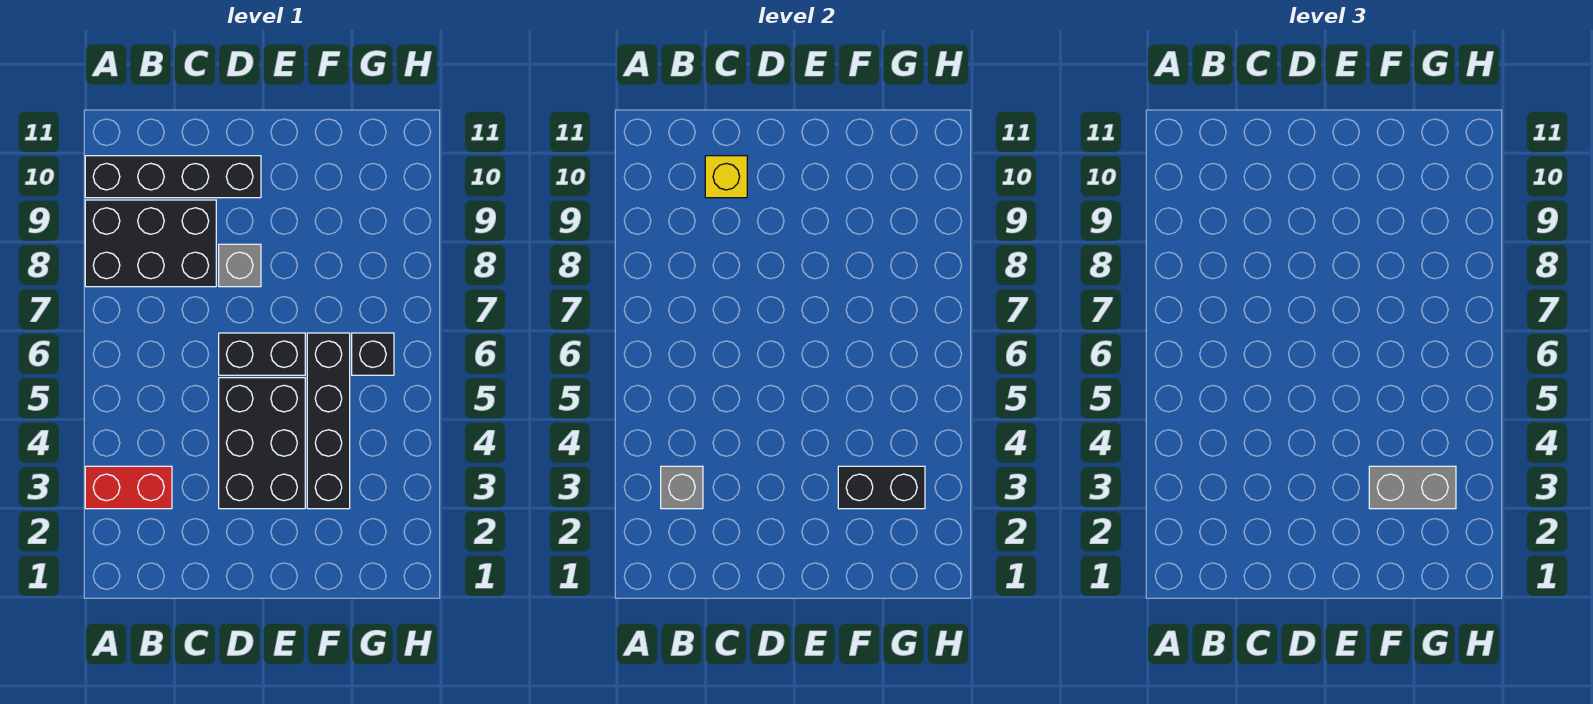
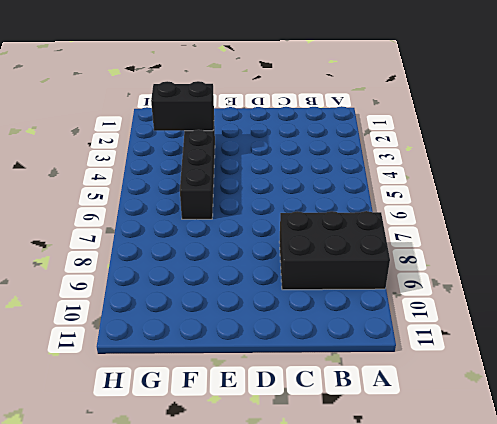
none -> red brick A3:B3 level 1
none -> black brick A10:D10 level 1
none -> black brick D3:E5 level 1

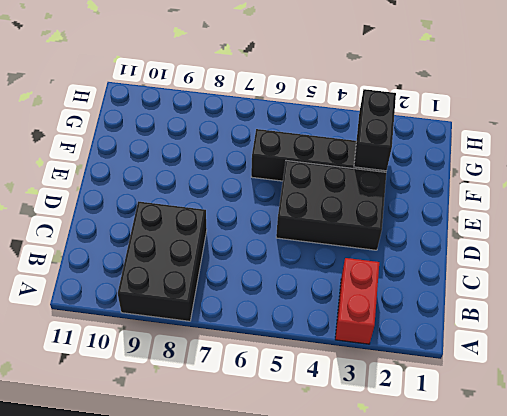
none -> black brick A10:D10 level 1
none -> black brick D6:E6 level 1
none -> grey brick D8 level 1

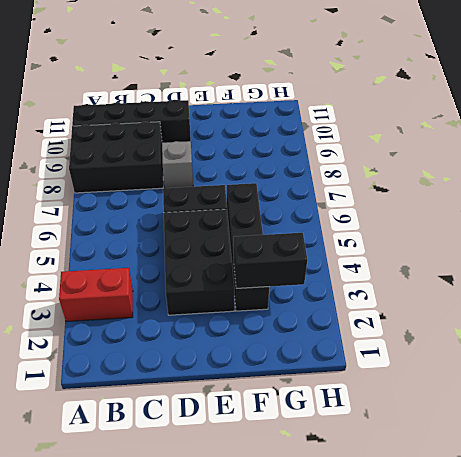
none -> black brick G6 level 1
none -> grey brick B3 level 2
none -> yellow brick C10 level 2

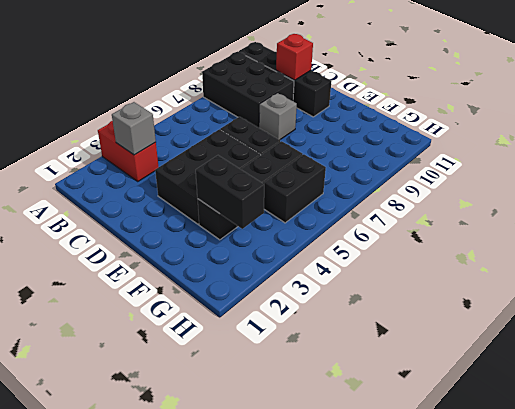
red brick C10 level 2 -> yellow brick C10 level 2
black brick G5:G6 level 1 -> black brick G6 level 1
none -> grey brick F3:G3 level 3

